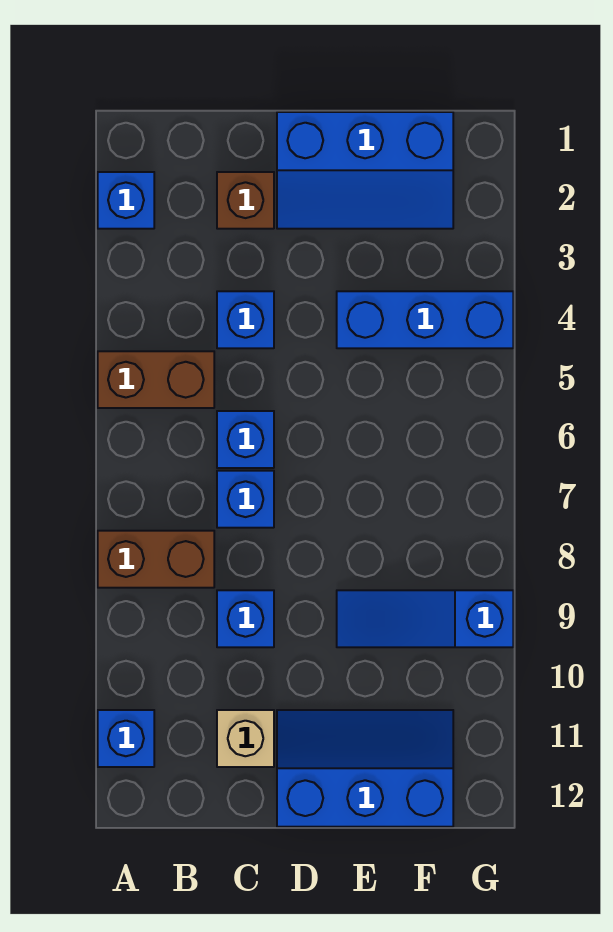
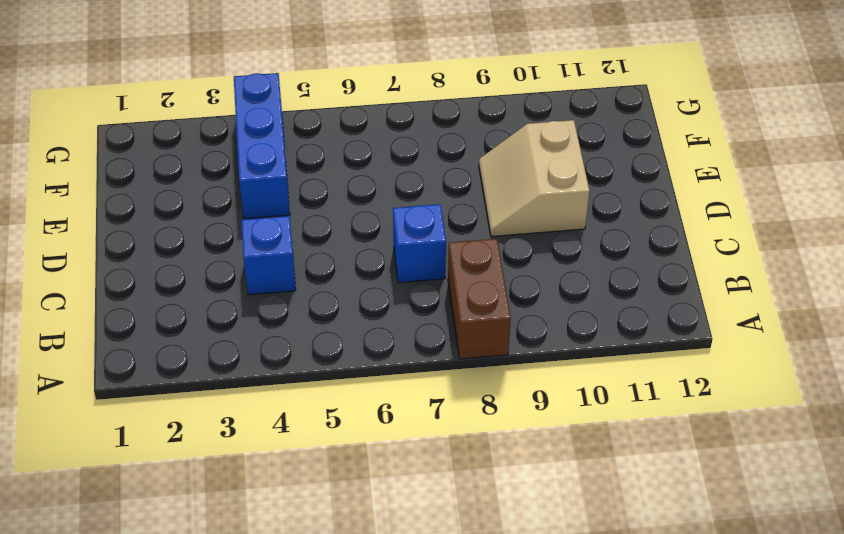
tan slope D9:E10 level 1 top 10 -> blue slope E9:G9 level 1 top G
none -> blue brick A2 level 1
none -> brown brick A5:B5 level 1
none -> blue brick A11 level 1

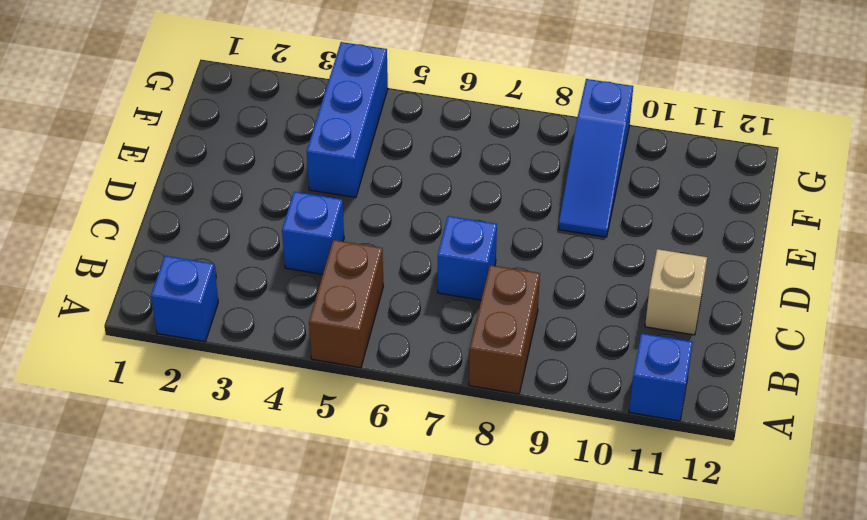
none -> brown brick C2 level 1
none -> blue brick C6 level 1
none -> blue brick C9 level 1

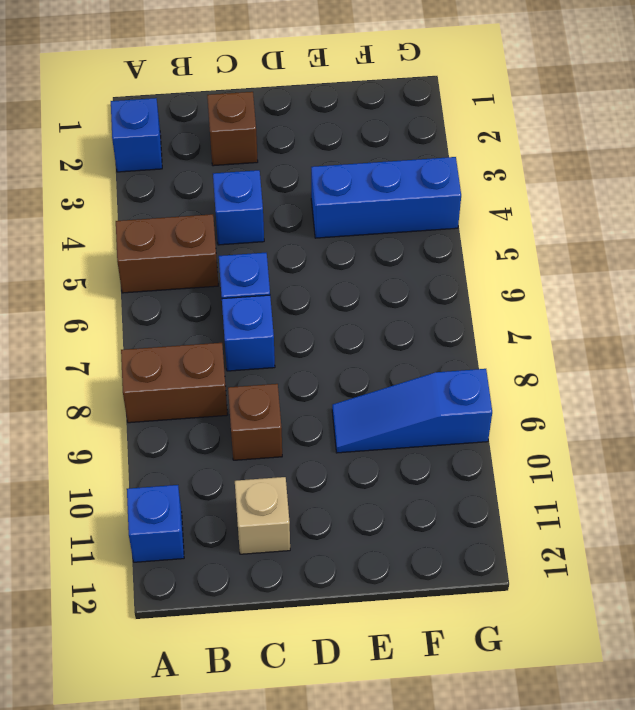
brown brick C9 level 1 -> blue brick C9 level 1
none -> blue slope D1:F2 level 1 top 1
none -> blue slope D11:F12 level 1 top 12

